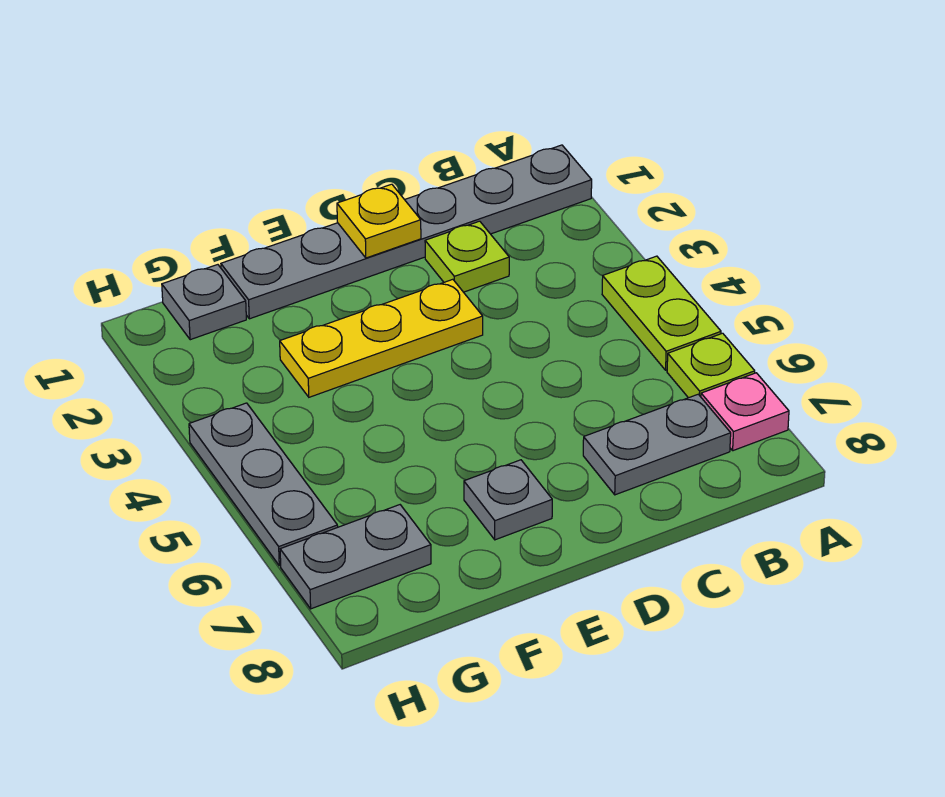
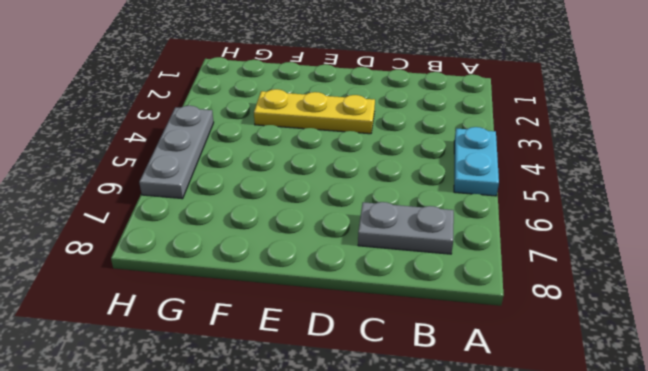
cyan plate A4:A5 level 1 -> lime plate A4:A5 level 1
none -> grey plate A1:F1 level 1
none -> lime plate A6 level 1
none -> pink plate A7 level 1

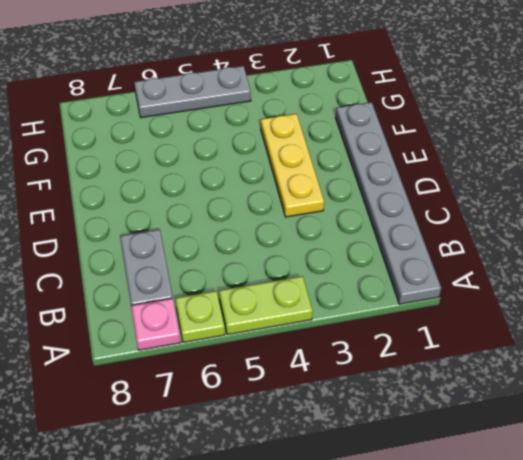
none -> lime plate C2 level 1
none -> grey plate E7 level 1
none -> grey plate G1 level 1

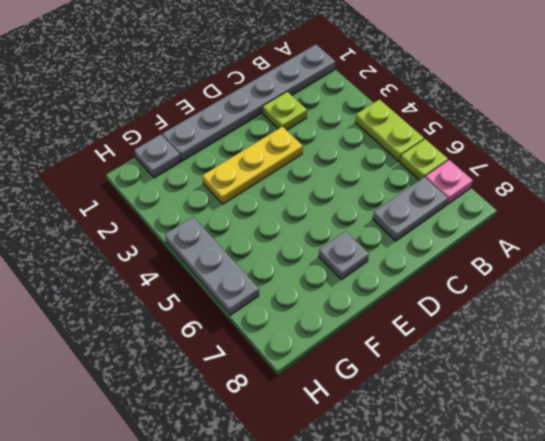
none -> grey plate G7:H7 level 1
none -> yellow plate D1 level 2

